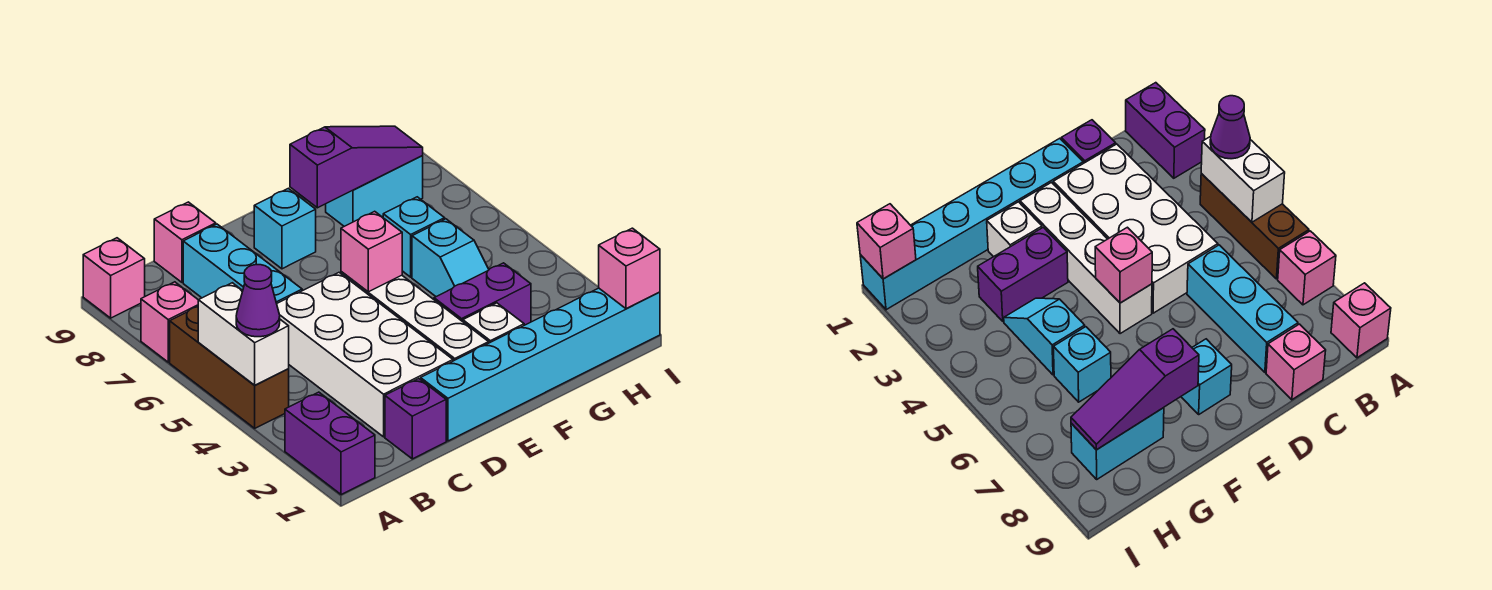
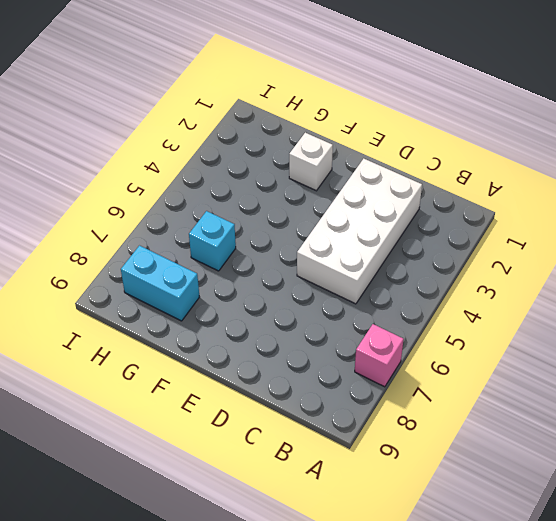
none -> purple brick A1:A2 level 1
none -> brown brick A4:A6 level 1
none -> pink brick A9 level 1

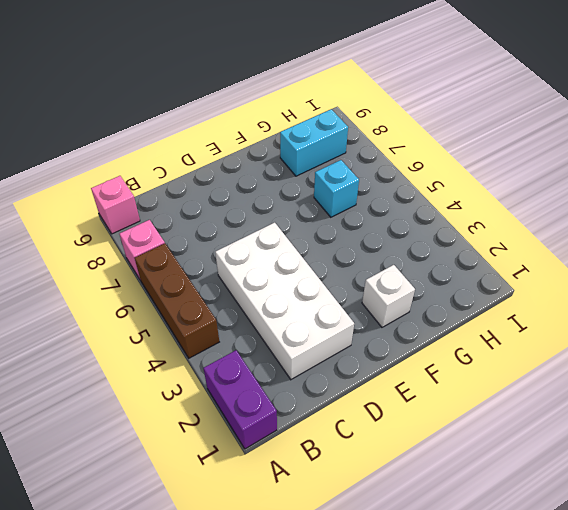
none -> purple brick C1 level 1
none -> cyan brick C6:C8 level 1
none -> pink brick C9 level 1

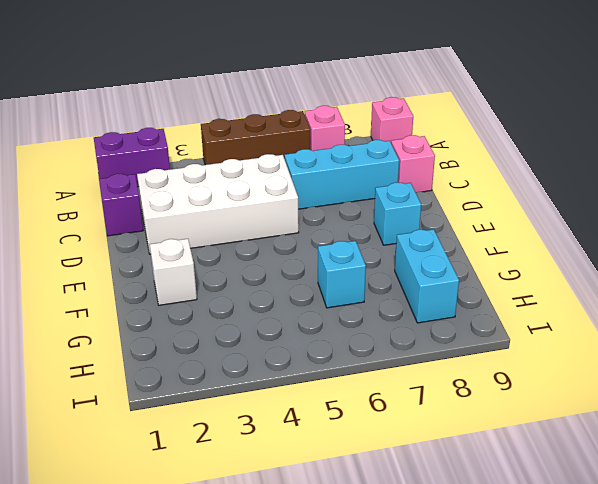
none -> cyan brick D1:I1 level 1
none -> white brick E2:E5 level 1
none -> purple brick F3:G3 level 1

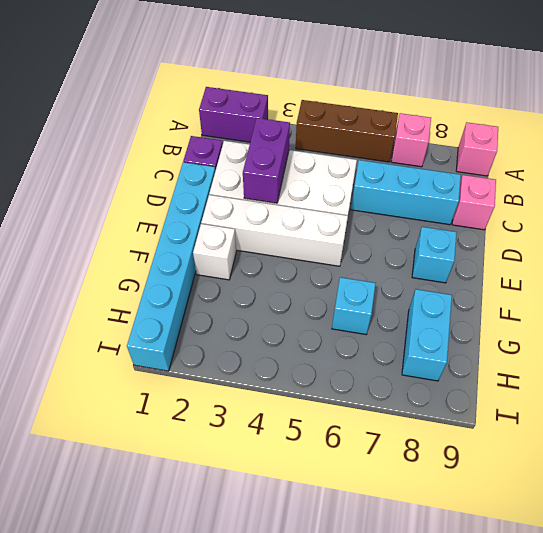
purple brick C3:D3 level 2 -> purple brick F3:G3 level 1
none -> cyan slope G4:G5 level 1 top 5
none -> white brick A4:A5 level 2
none -> pink brick E5 level 2

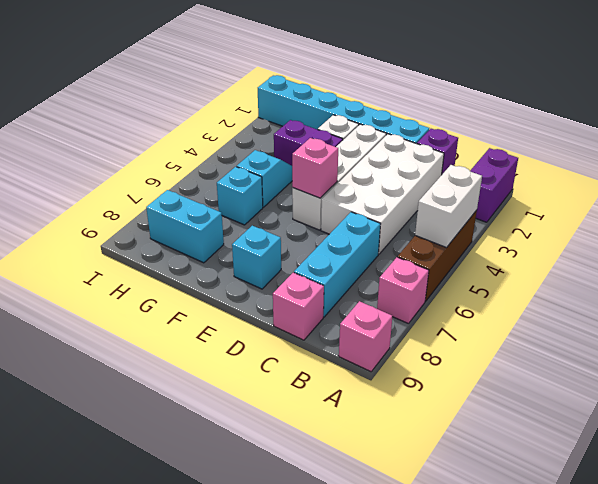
none -> purple slope F8:H8 level 2 top F
none -> pink brick I1 level 2
none -> purple cone A4 level 3

